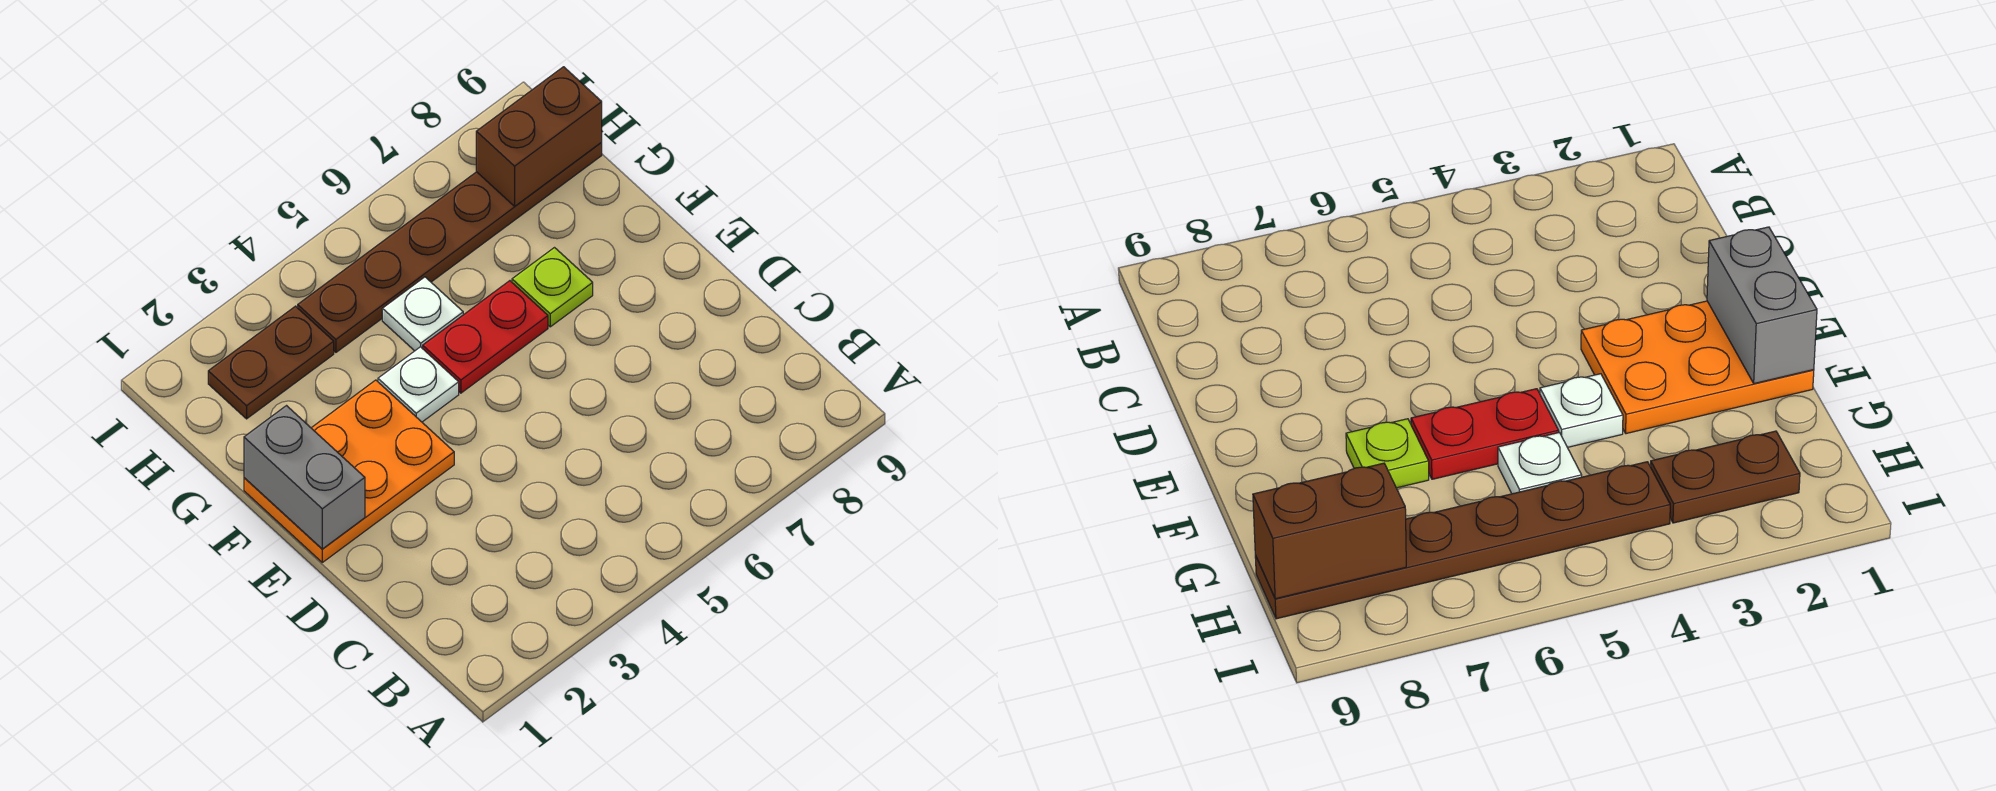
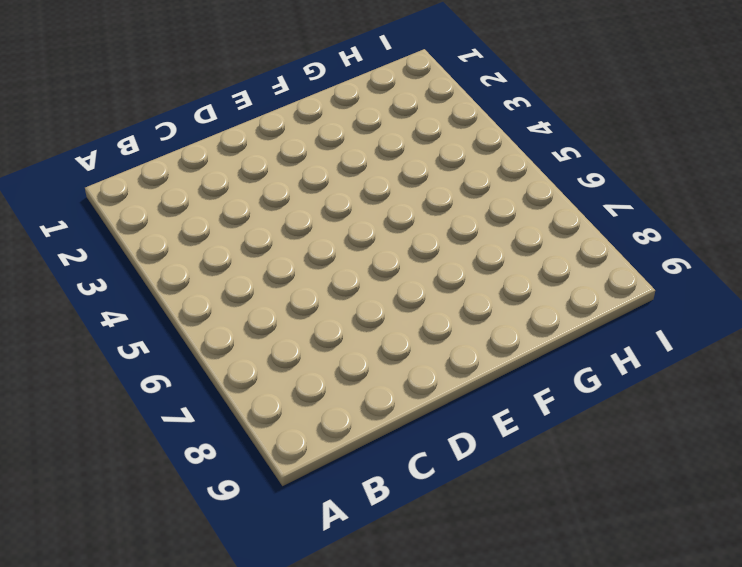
none -> orange plate E1:F3 level 1
none -> white plate F4 level 1

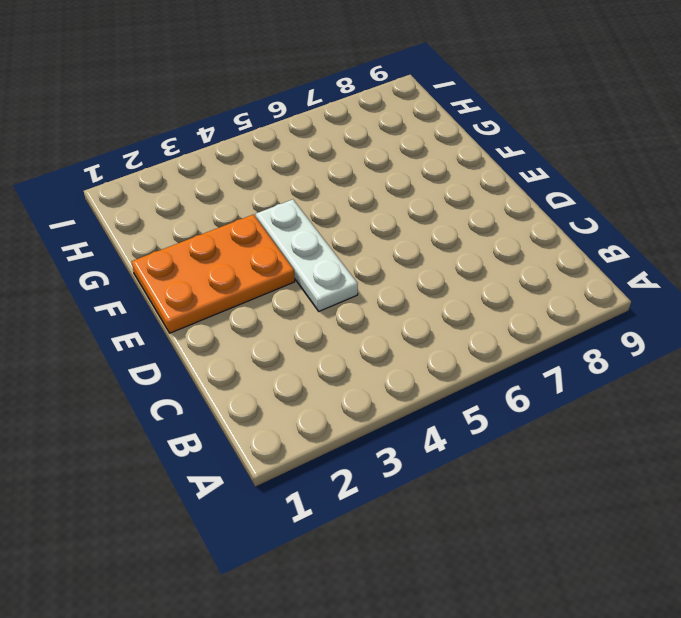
white plate D4:F4 level 1 -> white plate F4 level 1
none -> red plate F5:F6 level 1
none -> lime plate F7 level 1

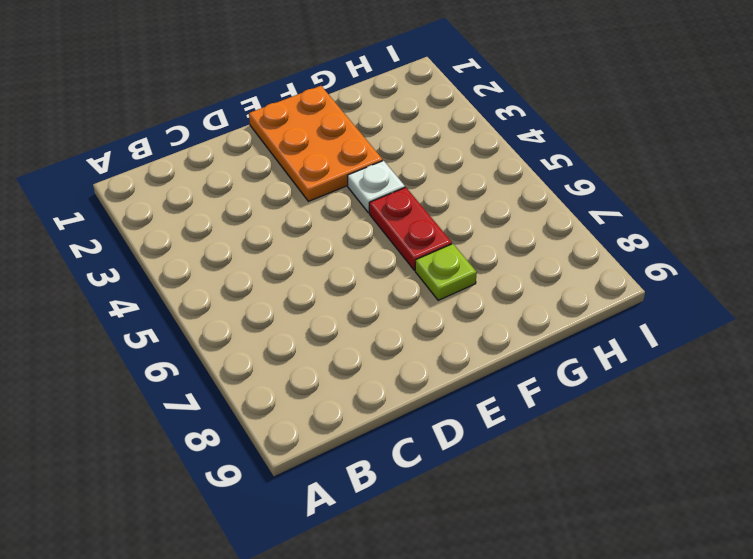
none -> white plate G5 level 1
none -> brown plate H2:H3 level 1

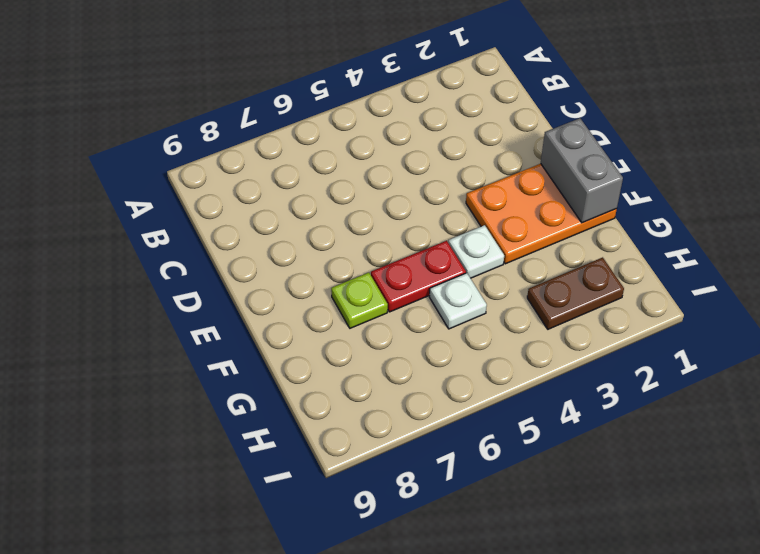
none -> brown plate H4:H9 level 1
none -> brown brick H8:H9 level 2

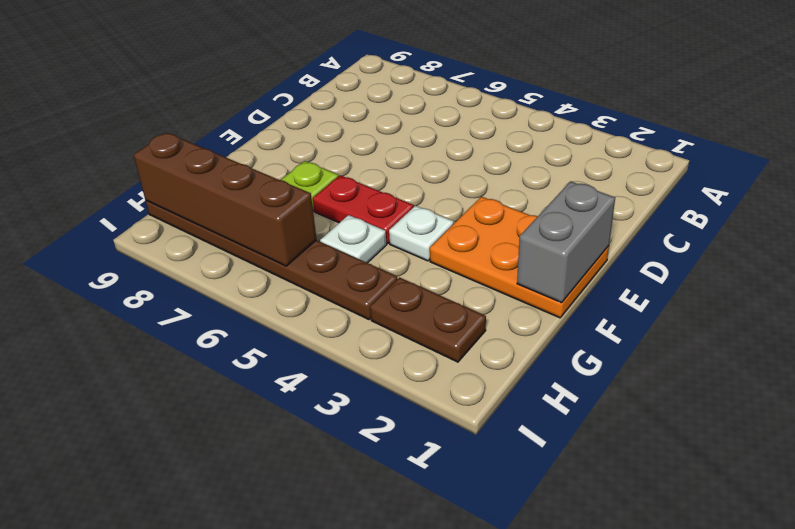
brown brick H6:H9 level 2 -> brown brick H8:H9 level 2

